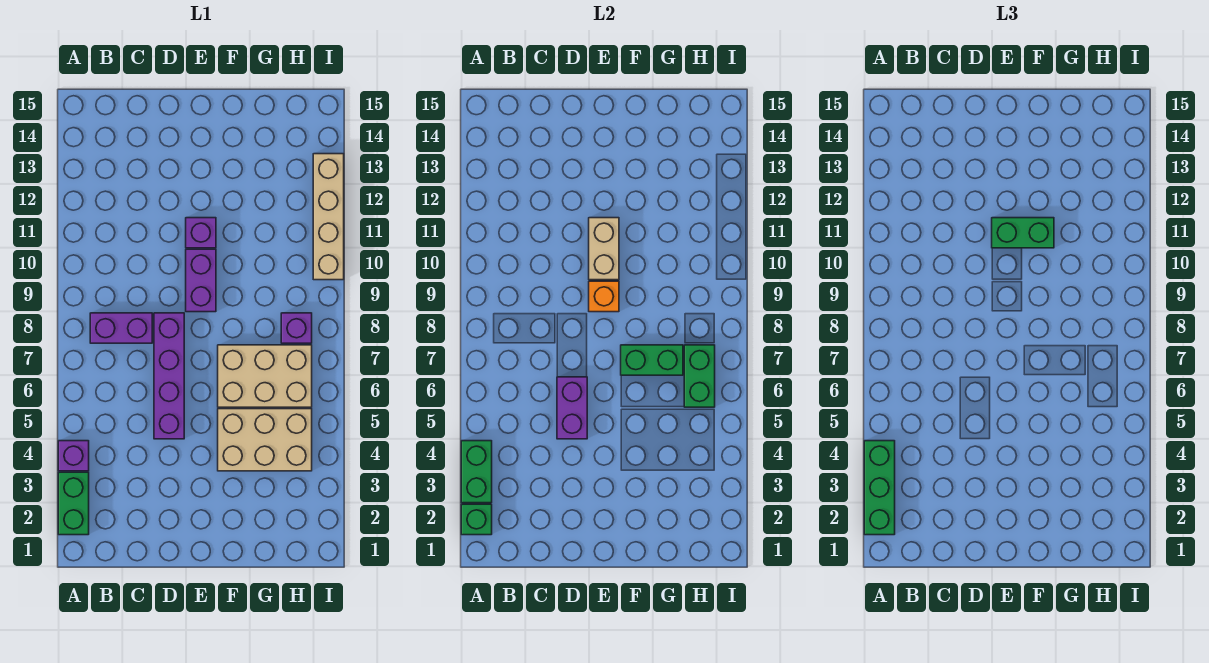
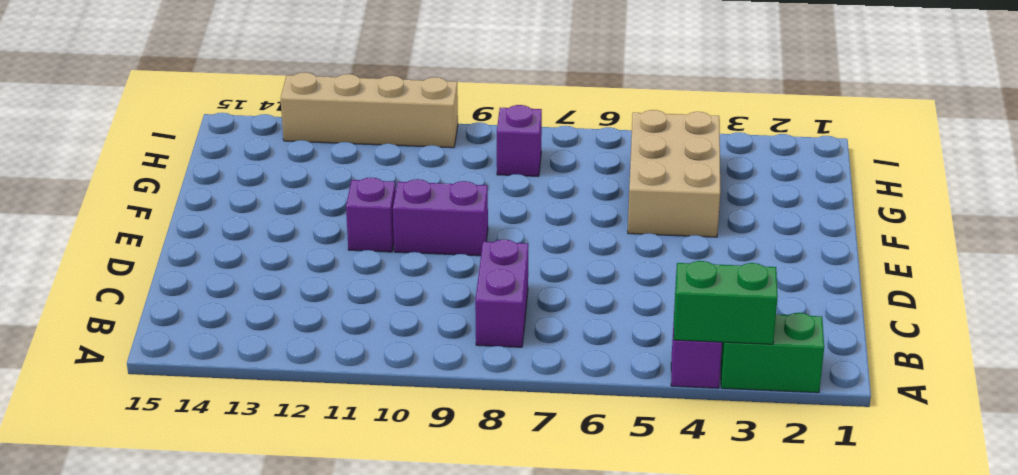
none -> purple brick D5:D8 level 1
none -> tan brick F6:H7 level 1
none -> green brick A2 level 2

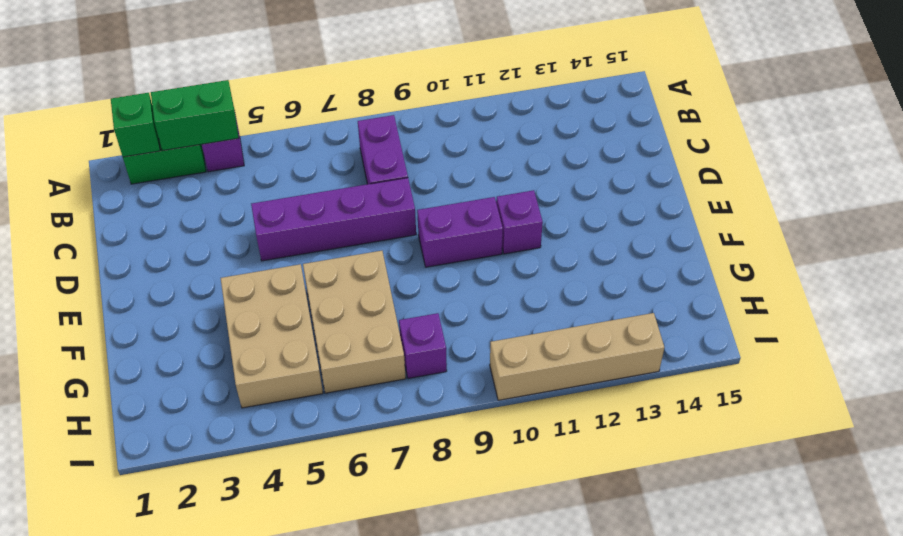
none -> purple brick D5:D6 level 2
none -> orange brick E9 level 2
none -> tan brick E10:E11 level 2

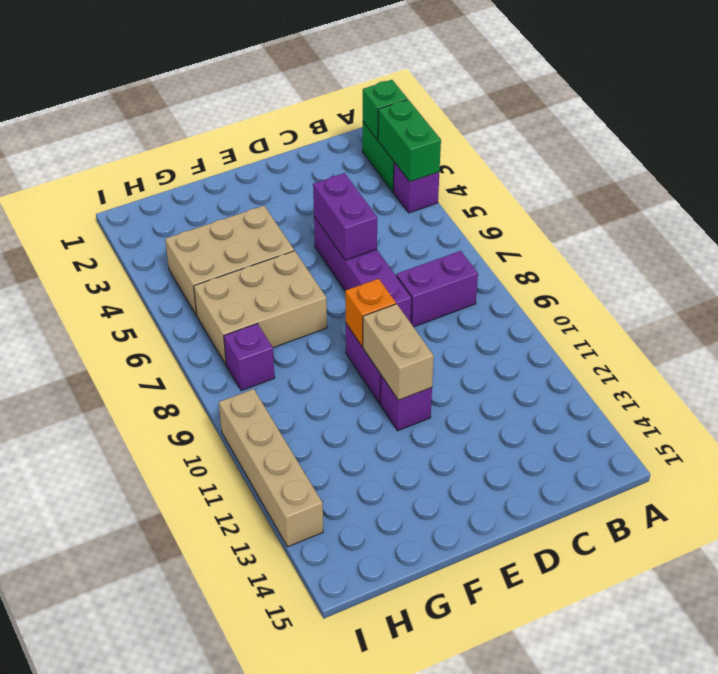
none -> green brick F7:G7 level 2
none -> green brick H6:H7 level 2
none -> green brick A2:A4 level 3

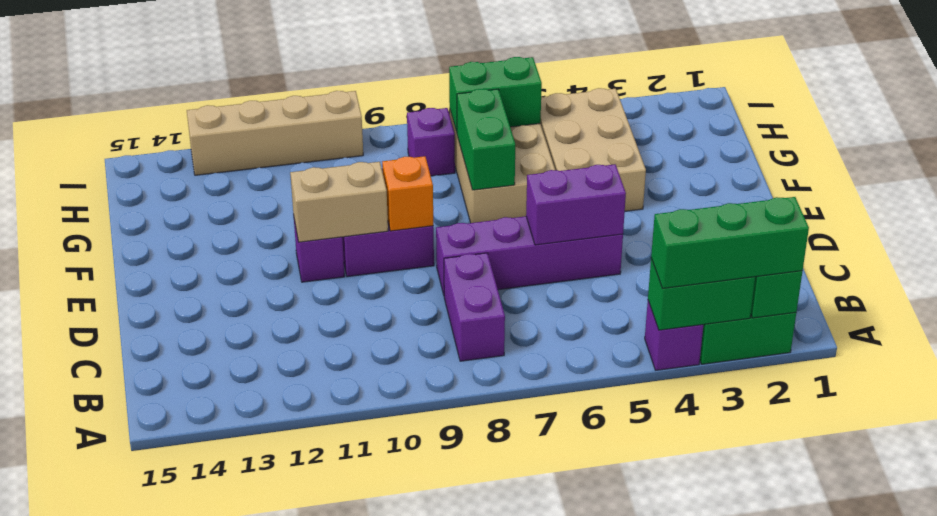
none -> green brick E11:F11 level 3

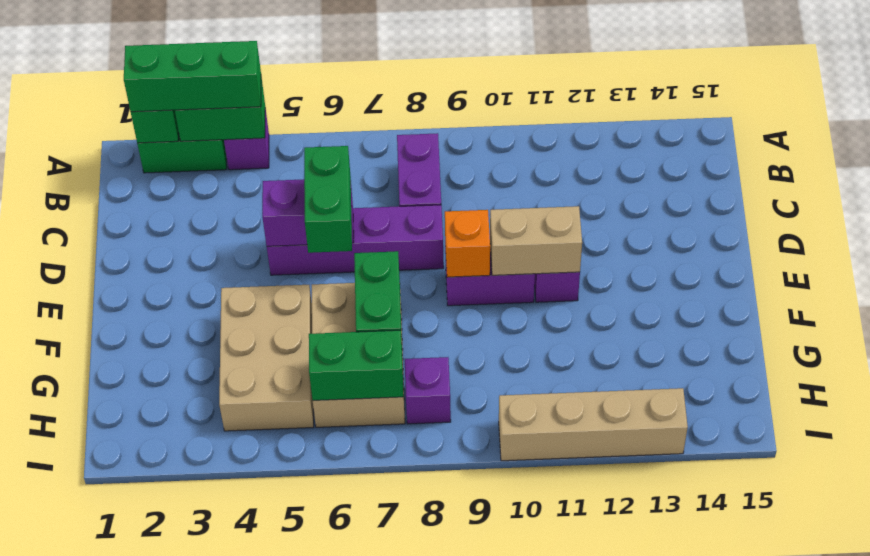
green brick D6:E6 level 3 -> green brick E11:F11 level 3

